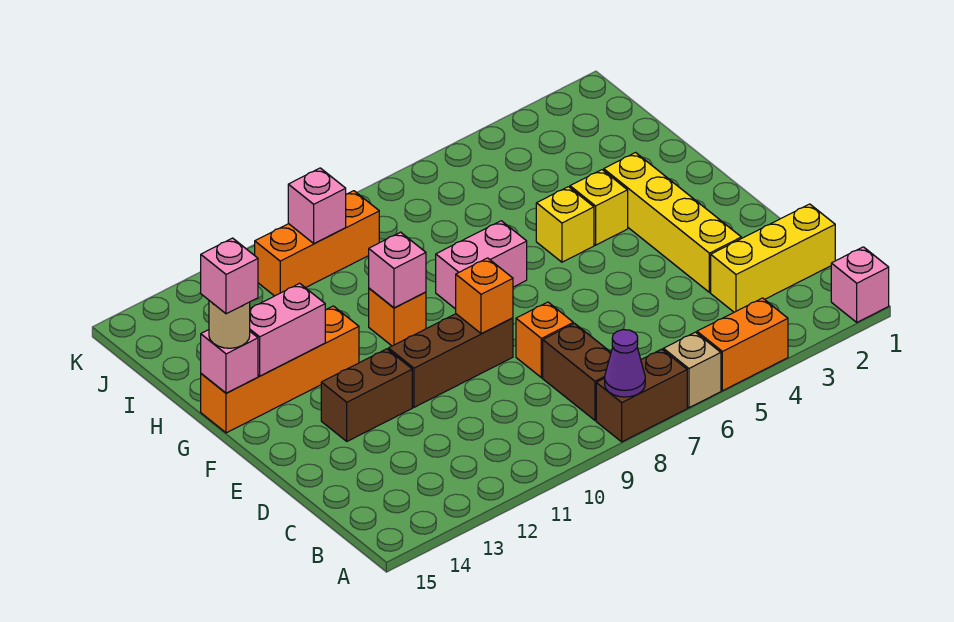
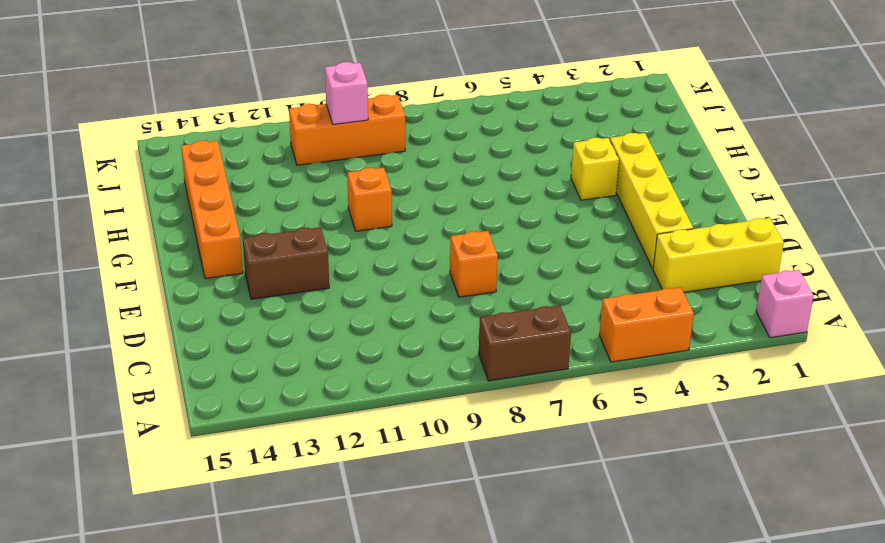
orange brick F14:I14 level 1 -> orange brick G12:G15 level 1
none -> tan brick A6 level 1
none -> brown brick B8:C8 level 1
none -> brown brick E9:E11 level 1

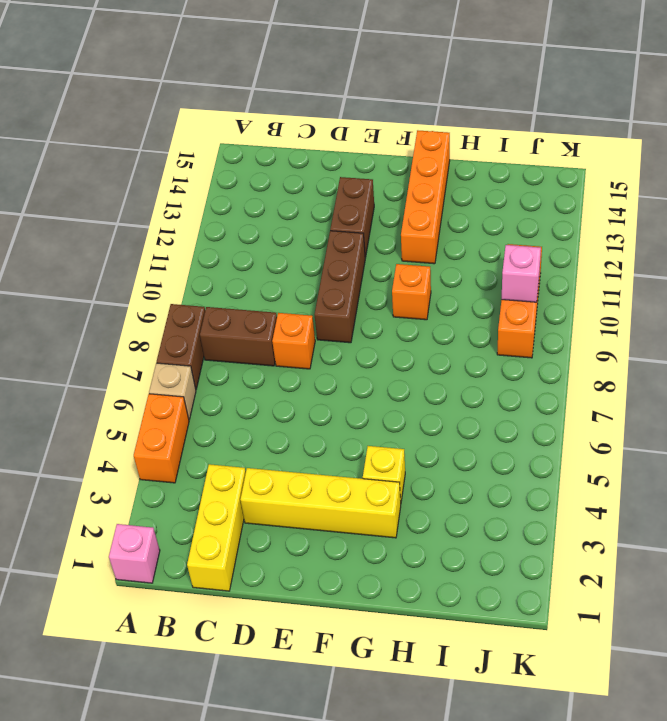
none -> yellow brick G5 level 1
none -> pink brick G7:G8 level 1
none -> purple cone A8 level 2

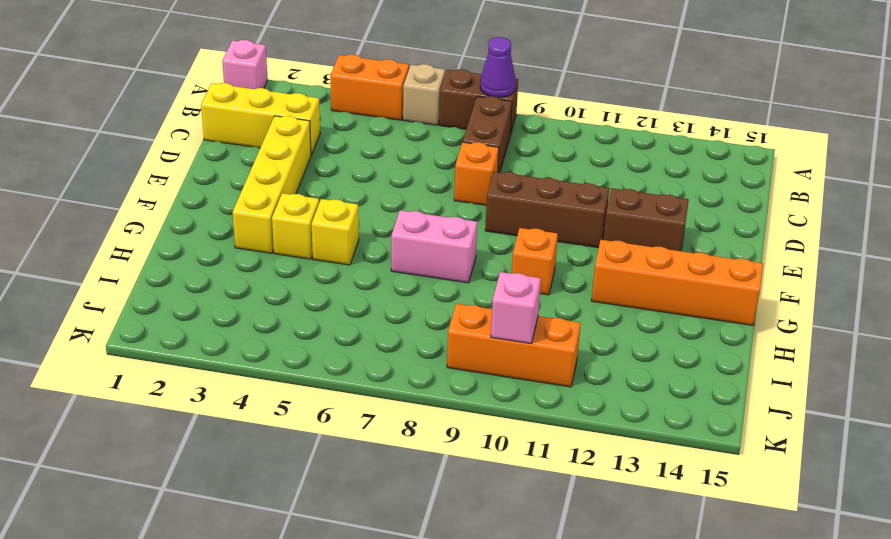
none -> orange brick E9 level 2
none -> pink brick G10 level 2
none -> pink brick G13:G14 level 2

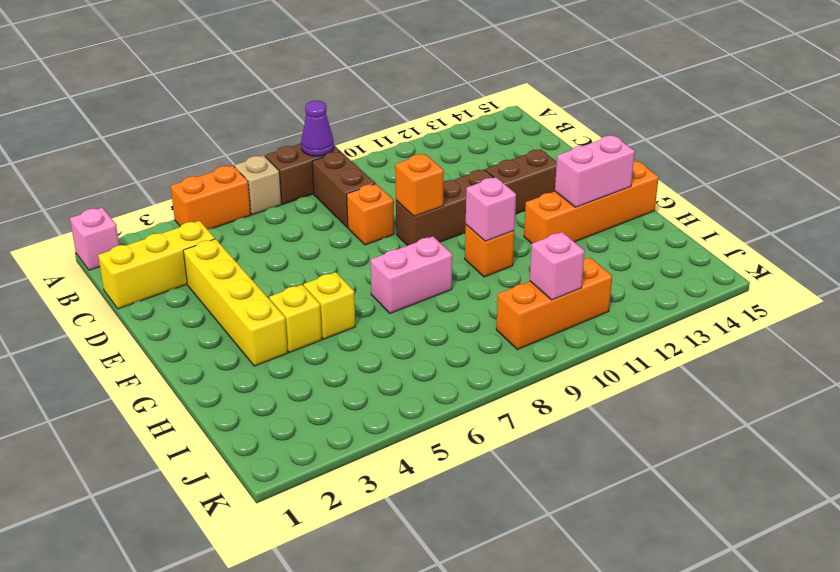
none -> pink brick G15 level 2
none -> tan round brick G15 level 3
none -> pink brick G15 level 4

